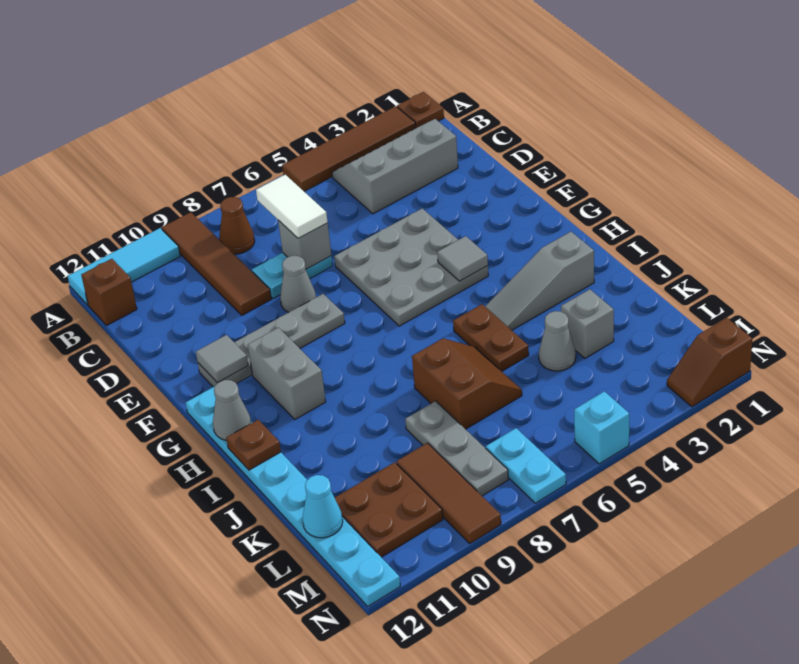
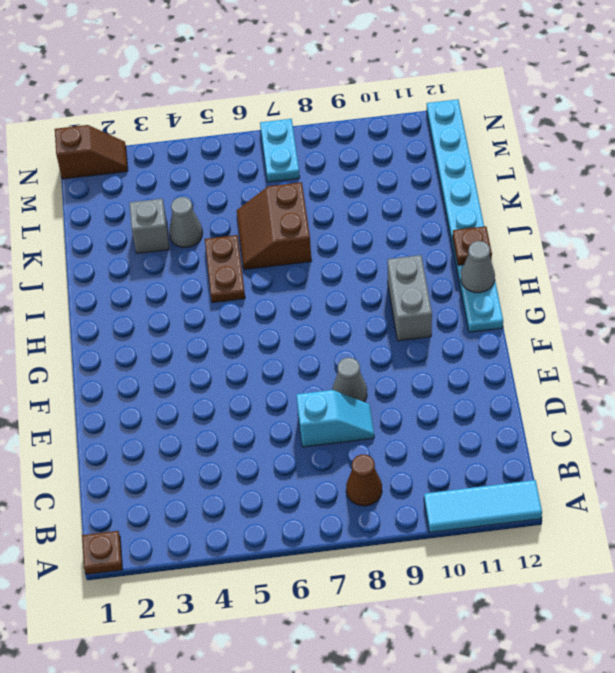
cyan slope D7:D8 level 1 top 7 -> cyan plate D7:D8 level 1
none -> brown tile A2:A5 level 1
none -> brown tile A9:D9 level 1
none -> grey slope B2:C4 level 1 top C
none -> brown brick B12 level 1

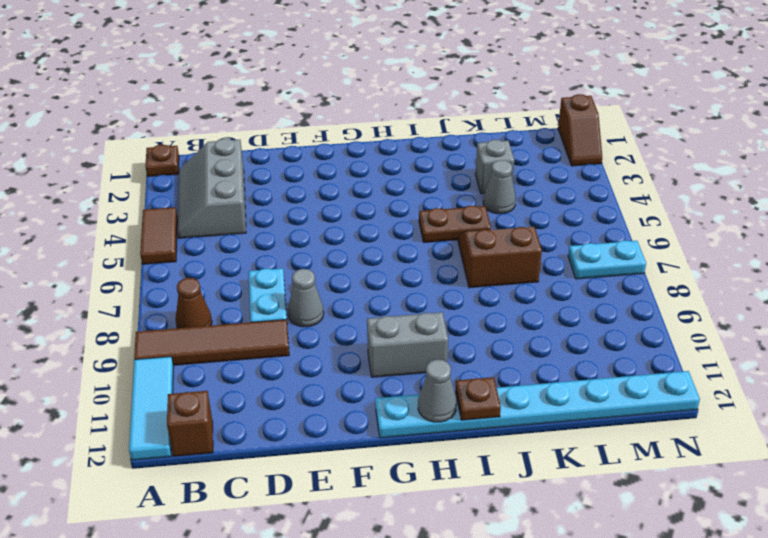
brown tile A4:A5 level 1 -> brown tile A2:A5 level 1
none -> grey plate E4:G6 level 1
none -> grey plate F8:F11 level 1
none -> grey slope I2:I4 level 1 top 2
none -> grey plate K8:M8 level 1

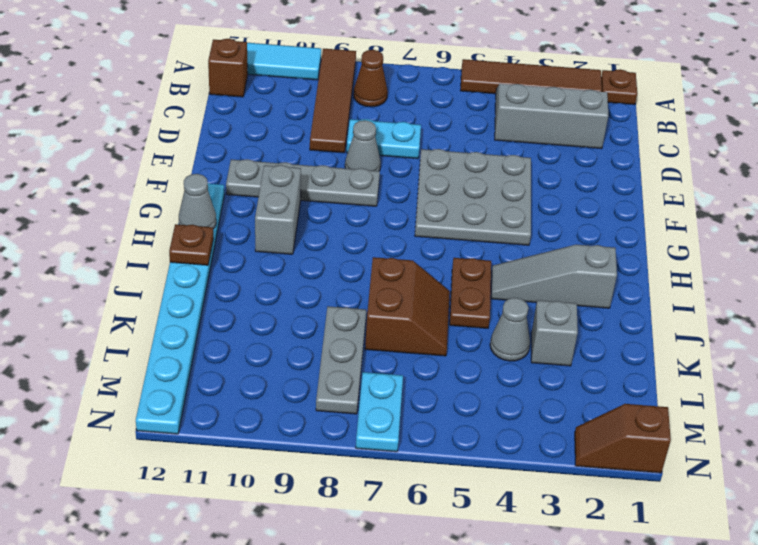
none -> brown tile L9:N9 level 1
none -> brown plate L10:M11 level 1
none -> cyan brick N5 level 1
none -> grey brick D7 level 2

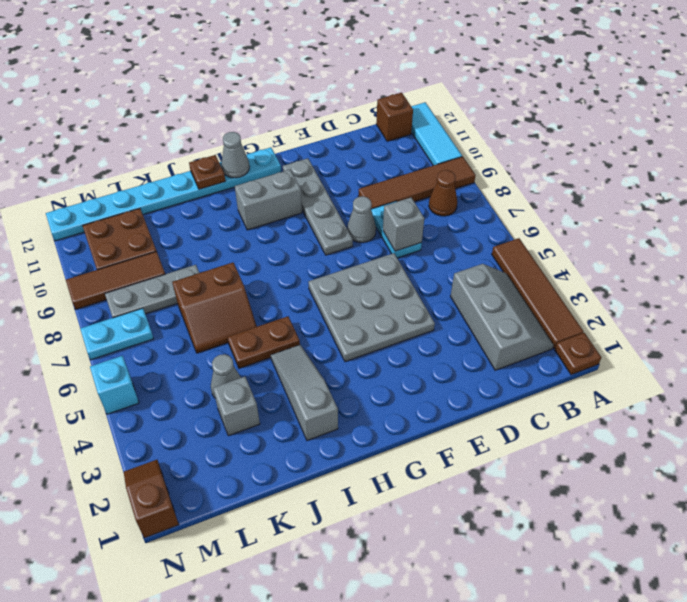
none -> grey tile F11 level 2
none -> grey tile G4 level 2
none -> cyan cone L12 level 2
none -> white tile C7:D7 level 3

